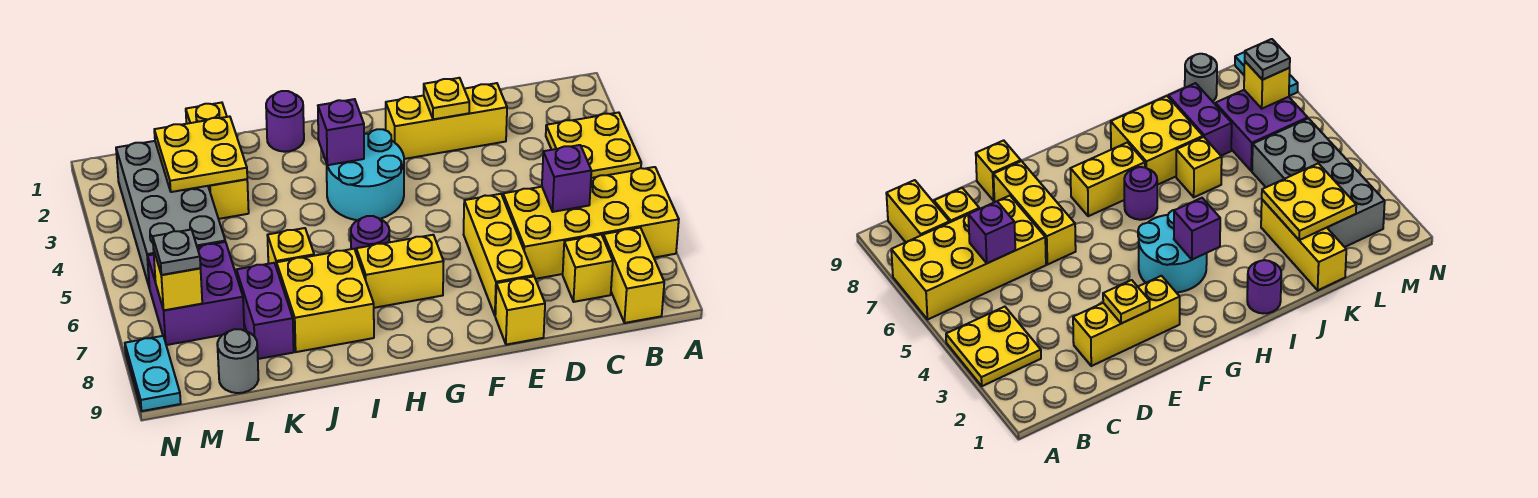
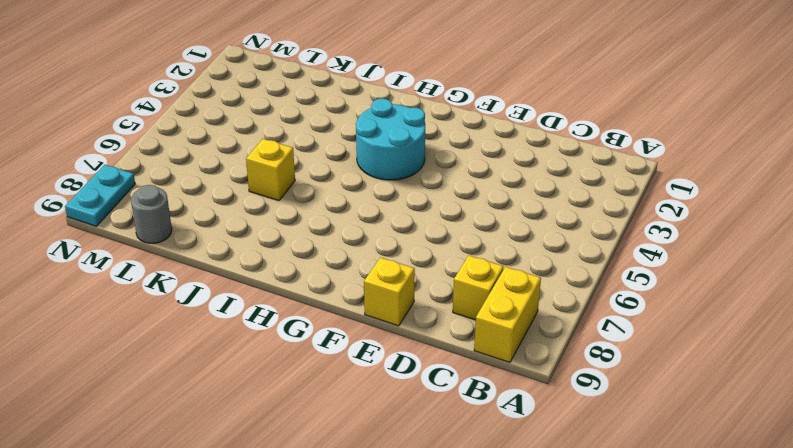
none -> yellow plate A3:B4 level 1
none -> yellow brick A6:D7 level 1
none -> yellow brick D2:F2 level 1

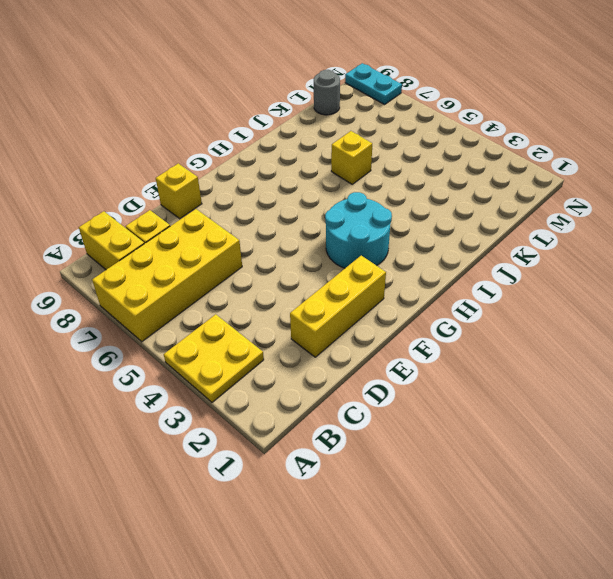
none -> yellow brick E6:E8 level 1
none -> yellow brick G7:H7 level 1
none -> purple round brick H6 level 1

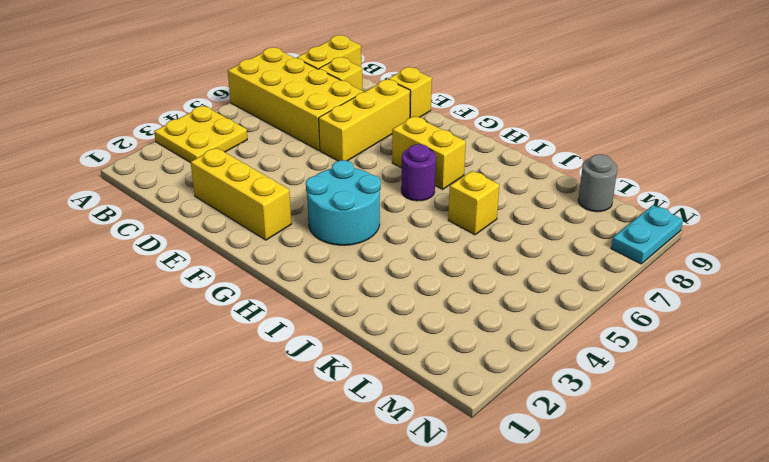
none -> purple round brick I1 level 1
none -> yellow brick I7:J8 level 1
none -> yellow brick K1:K3 level 1

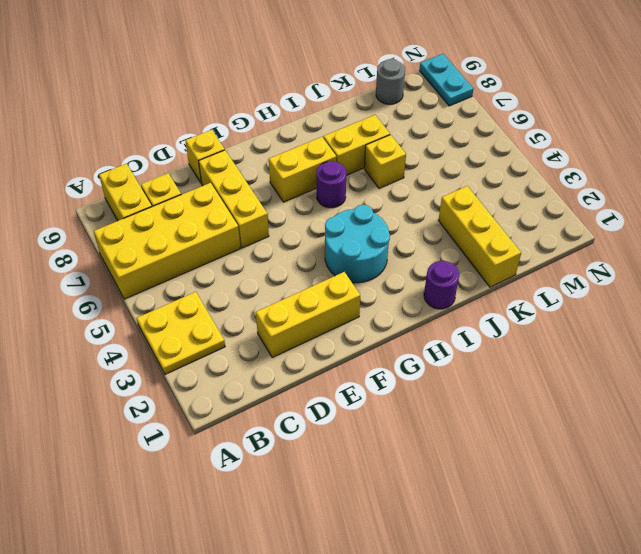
yellow brick I7:J7 level 1 -> yellow brick I7:J8 level 1
none -> purple brick K7:K8 level 1
none -> grey brick L2:M5 level 1
none -> purple brick L6:M7 level 1

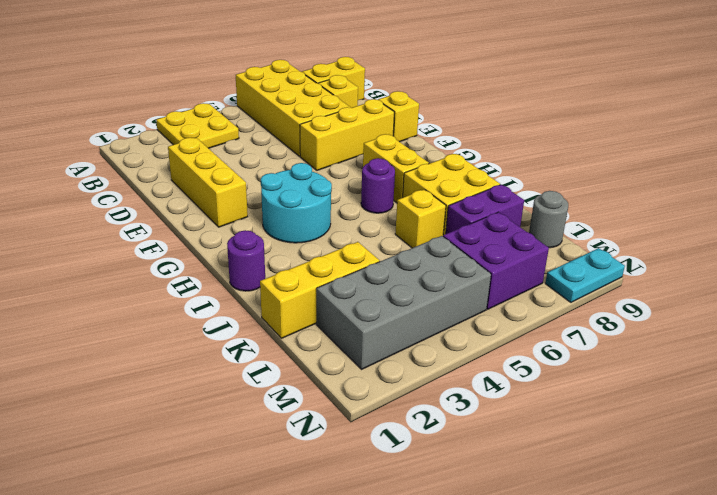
none -> purple brick C6 level 2
none -> yellow plate E2 level 2
none -> purple brick H3 level 2

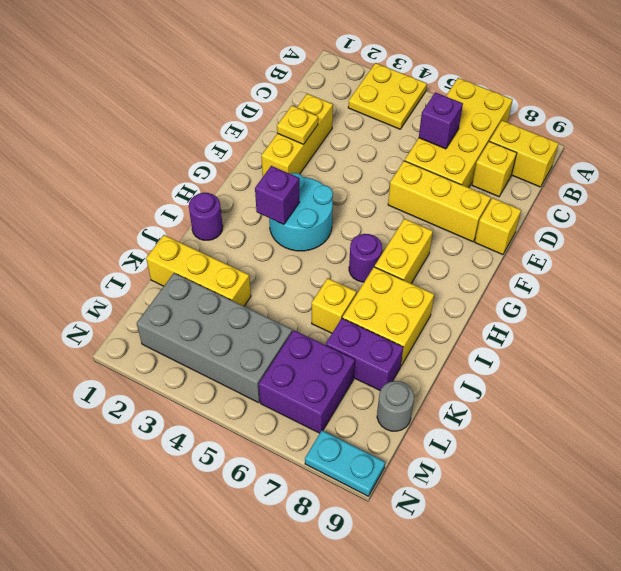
none -> yellow plate K2:L3 level 2
none -> yellow brick M7 level 2
none -> grey plate M7 level 3

